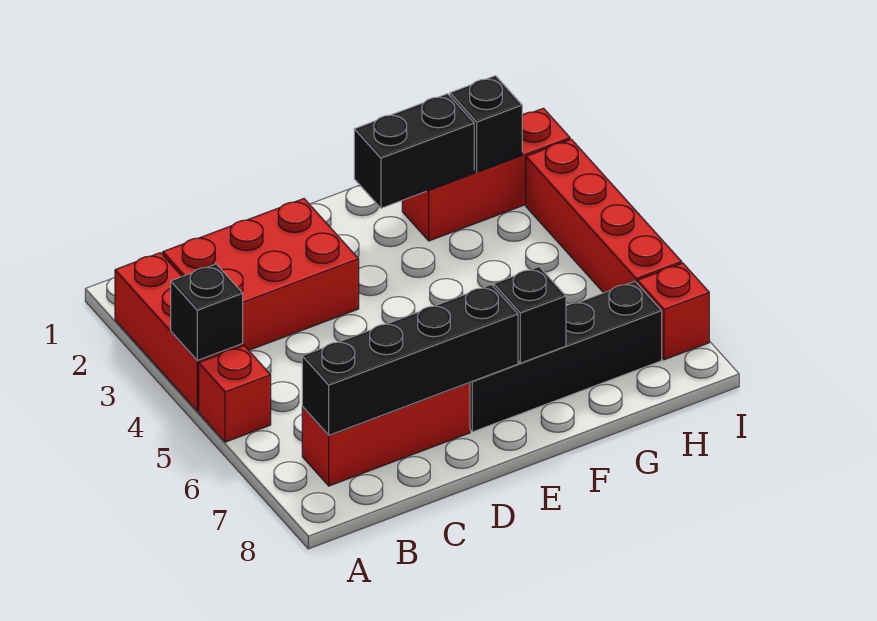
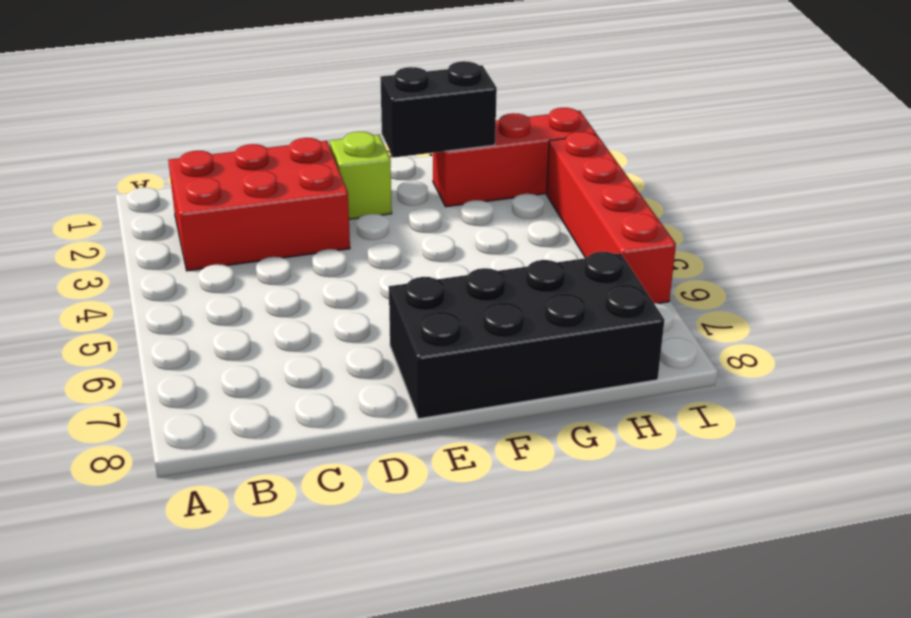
lime brick E2 level 1 -> none
black brick E7:H8 level 1 -> black brick E7:H7 level 1
none -> red brick A2:A4 level 1
none -> red brick A5 level 1
none -> red brick B7:D7 level 1

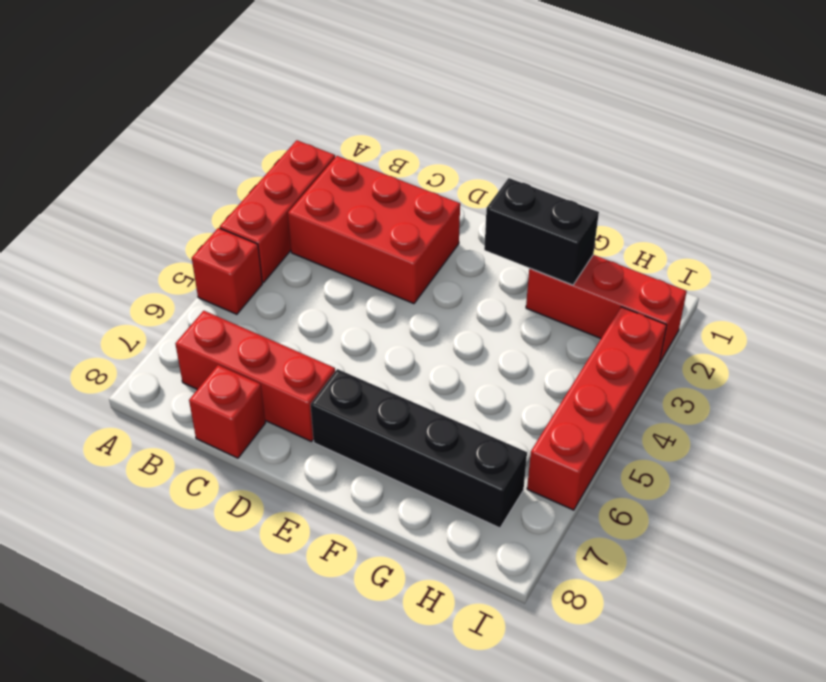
red brick C8 level 1 -> red brick I7 level 1
none -> black brick A4 level 2
none -> black brick B7:E7 level 2
none -> black brick F7 level 2

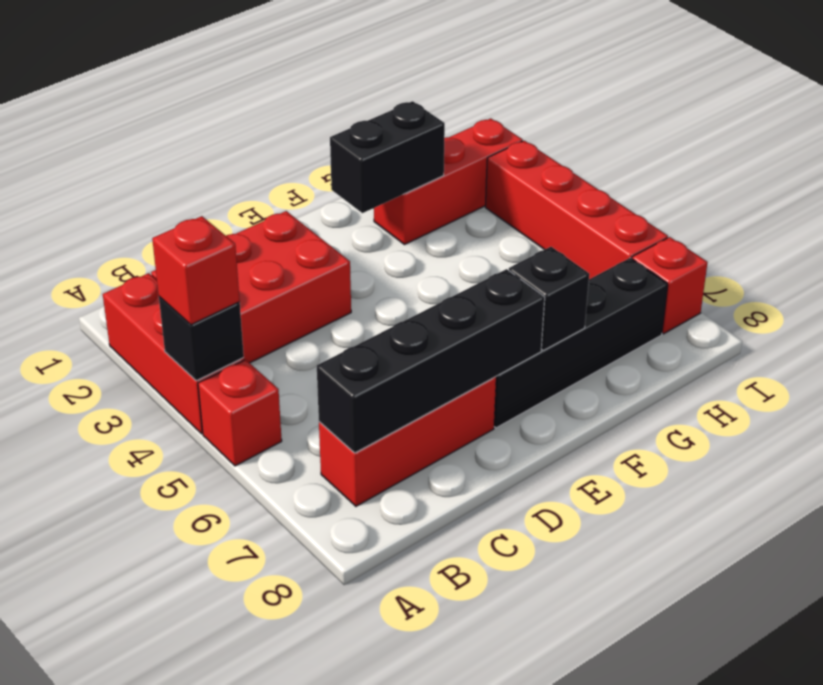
red brick A4 level 3 -> none
none -> black brick H2 level 2

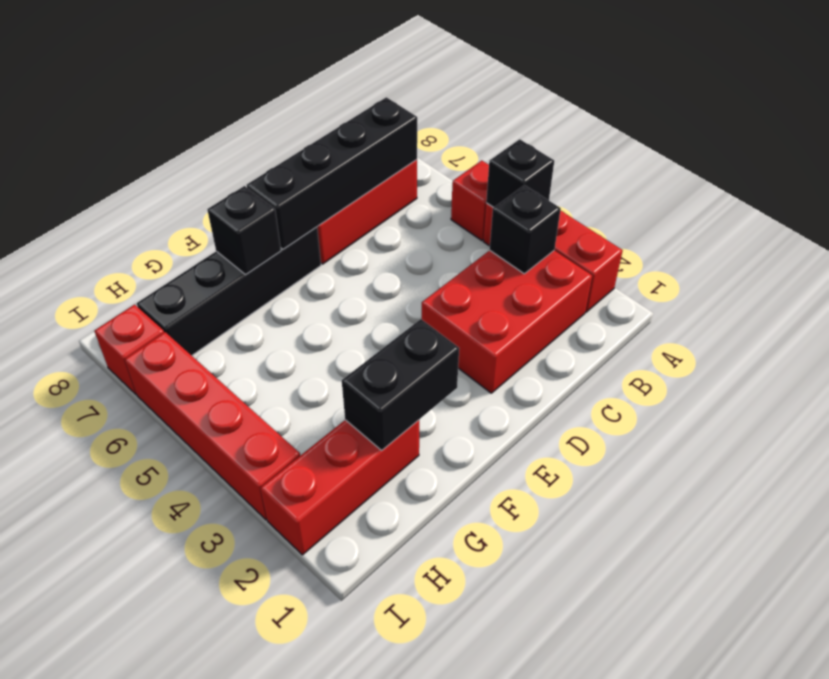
black brick B3 level 2 -> black brick H2 level 2

